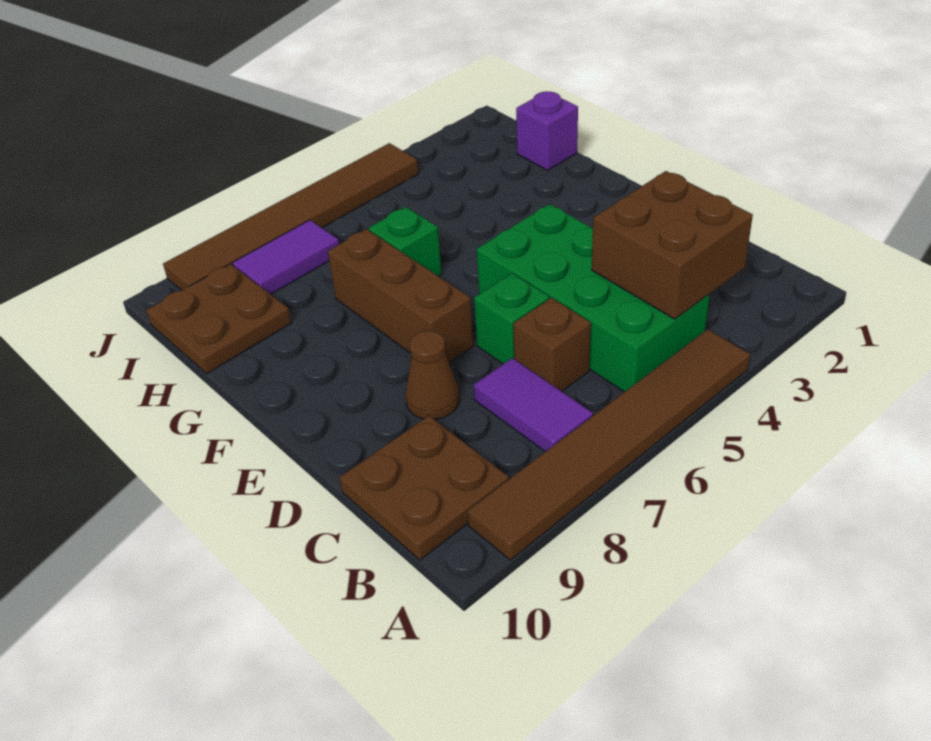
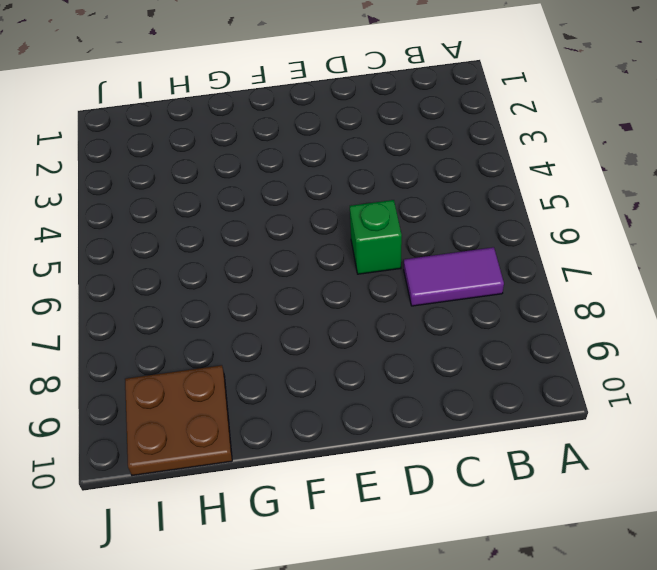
none -> brown tile A4:A9 level 1
none -> green brick B4:E5 level 1
none -> brown plate B9:C10 level 1

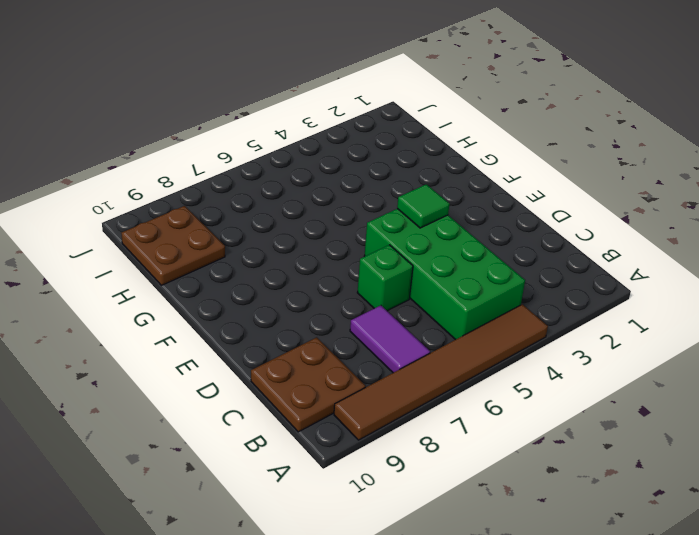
green tile E4 level 2 -> none
none -> brown brick C6 level 1
none -> brown cone D8 level 1
none -> brown brick E7:G7 level 1

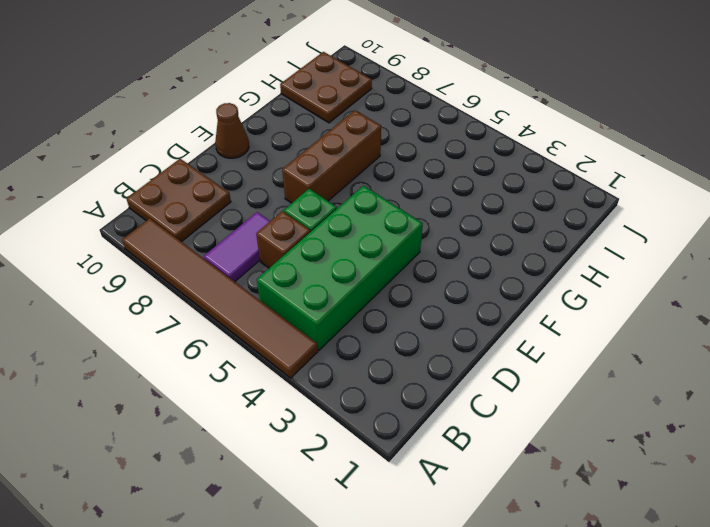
brown cone E10 level 1 -> brown cone D8 level 1
none -> green brick G6 level 1
none -> purple brick H1 level 1
none -> purple tile I7:I8 level 1

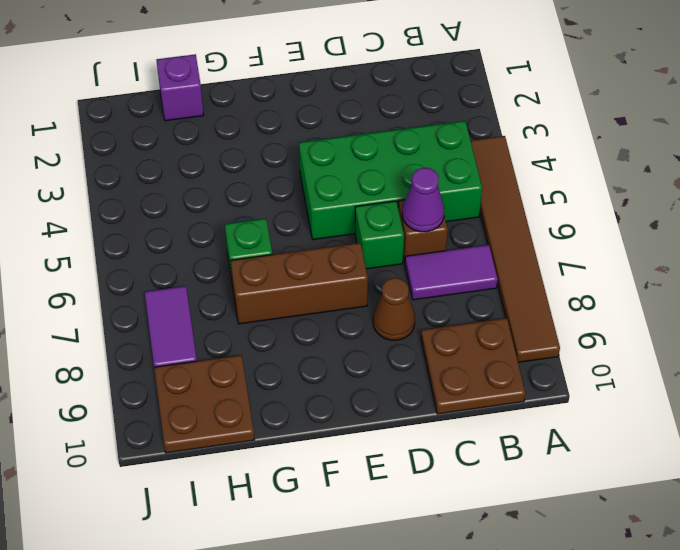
purple cone C6 level 2 -> none
none -> brown tile J4:J9 level 1
none -> brown brick B3:C4 level 2

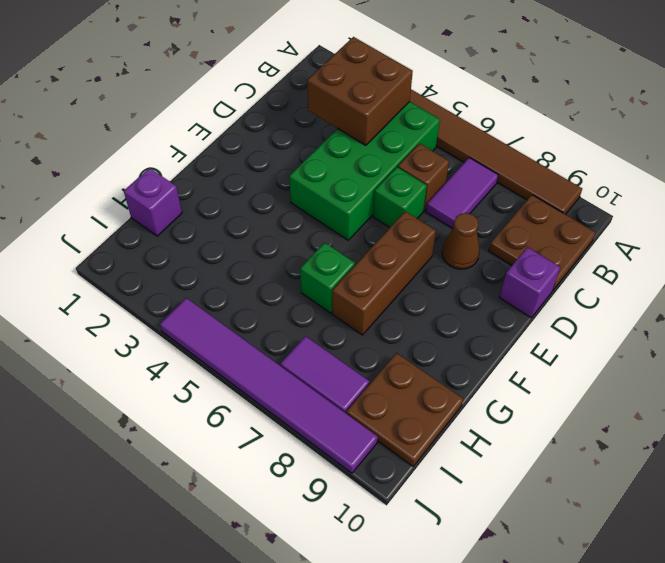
purple brick D10 level 1 -> none
purple tile J4:J9 level 1 -> brown tile J4:J9 level 1

